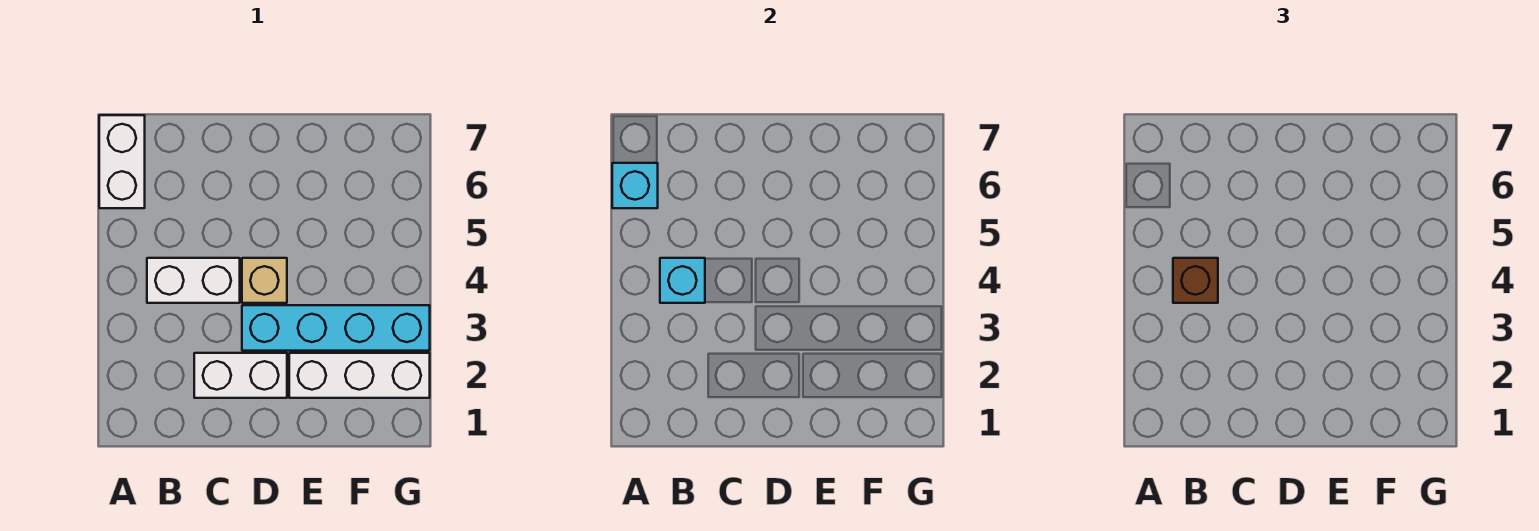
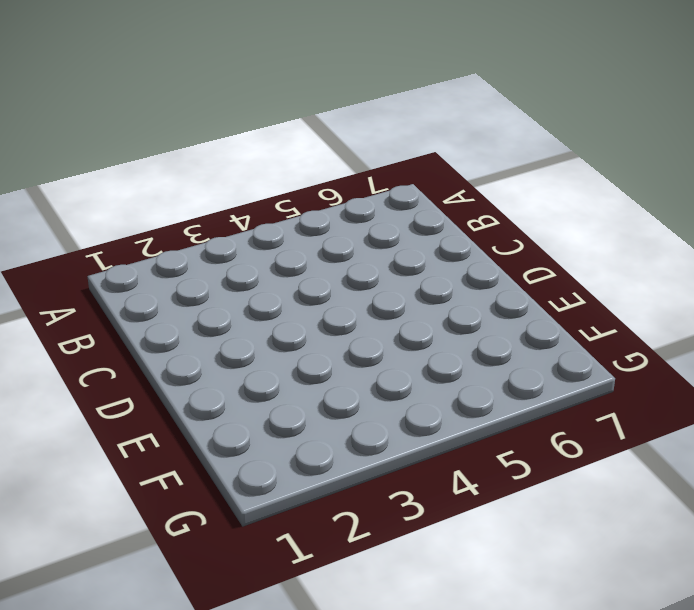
none -> white brick A6:A7 level 1
none -> white brick B4:C4 level 1

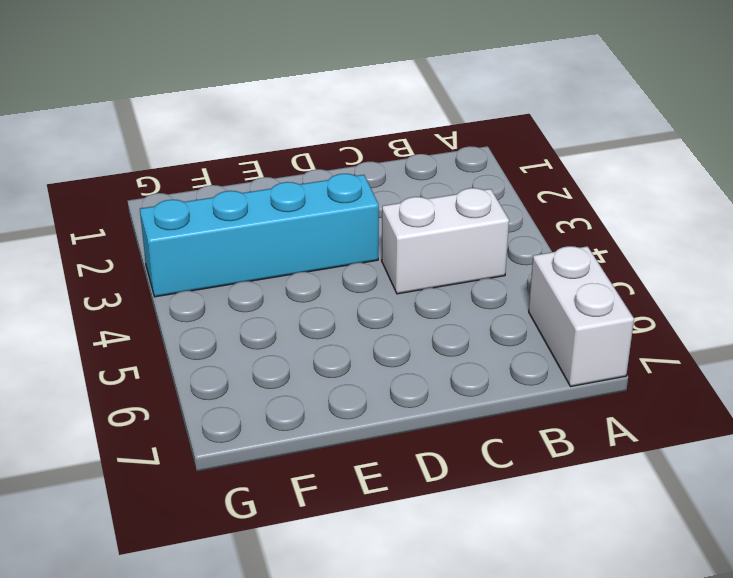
none -> white brick C2:D2 level 1
none -> tan brick D4 level 1

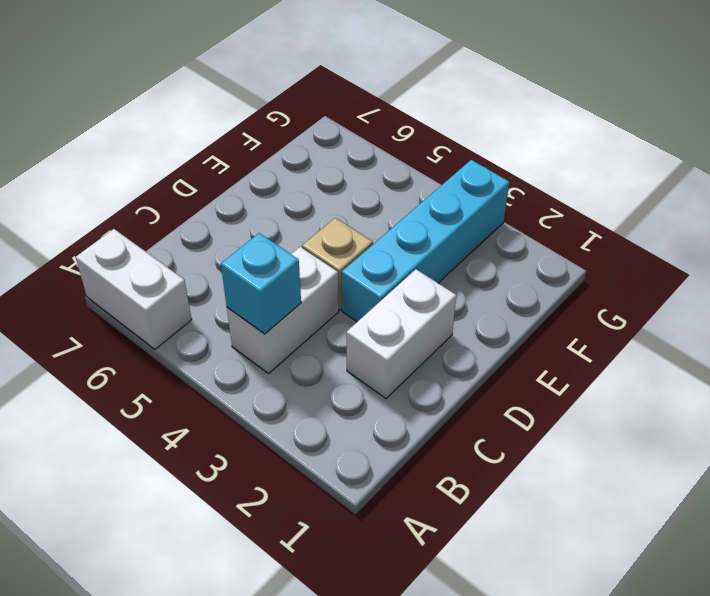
none -> white brick E2:G2 level 1
none -> cyan brick A6 level 2

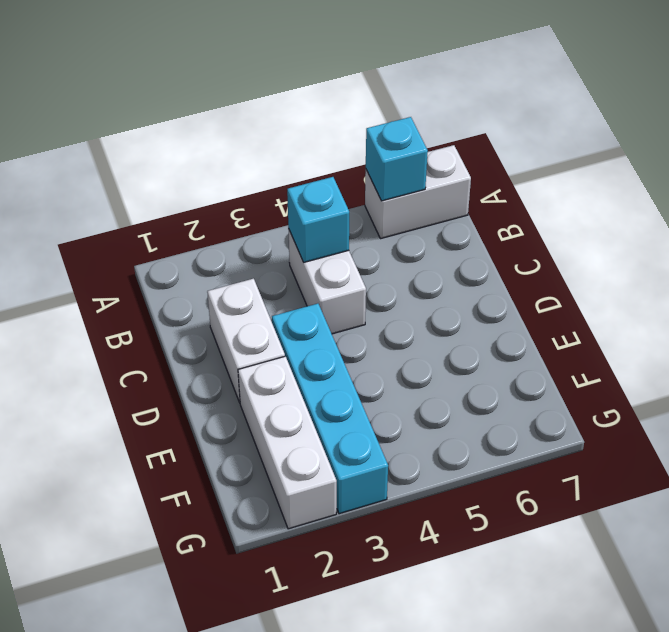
none -> tan brick D4 level 1
none -> brown brick B4 level 3

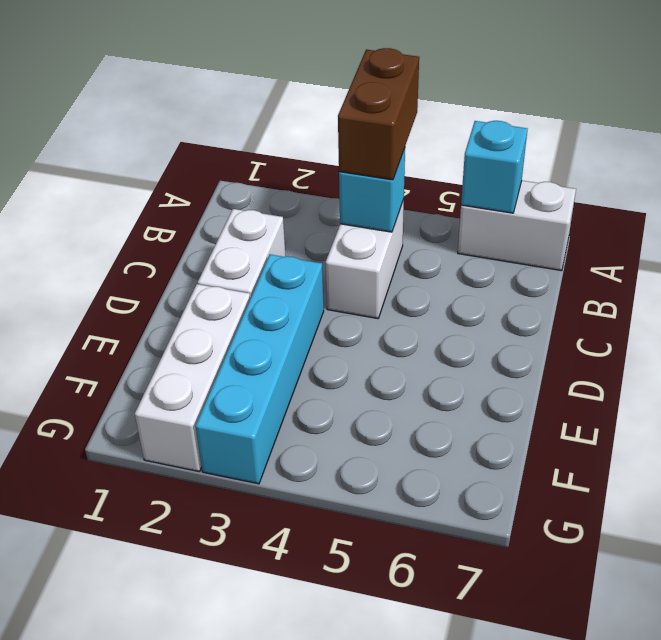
brown brick A4:B4 level 3 -> brown brick B4 level 3
none -> tan brick D4 level 1

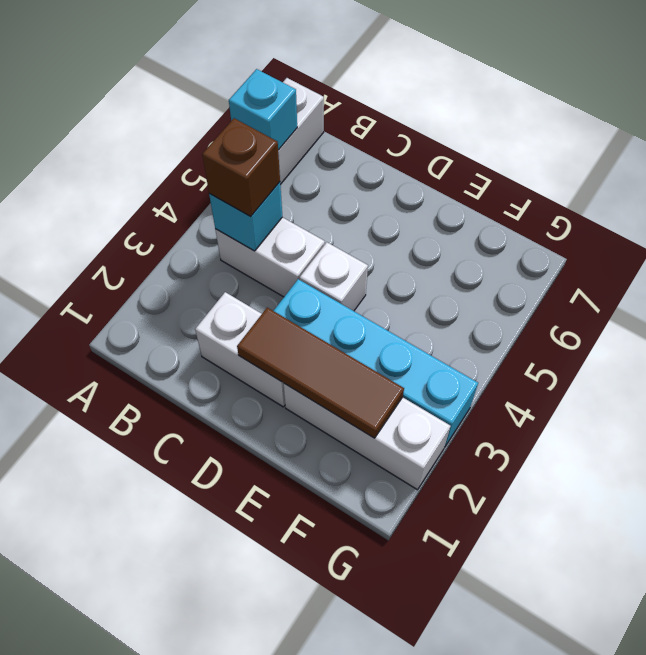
brown tile D2:F2 level 2 -> none
white brick D4 level 1 -> tan brick D4 level 1

